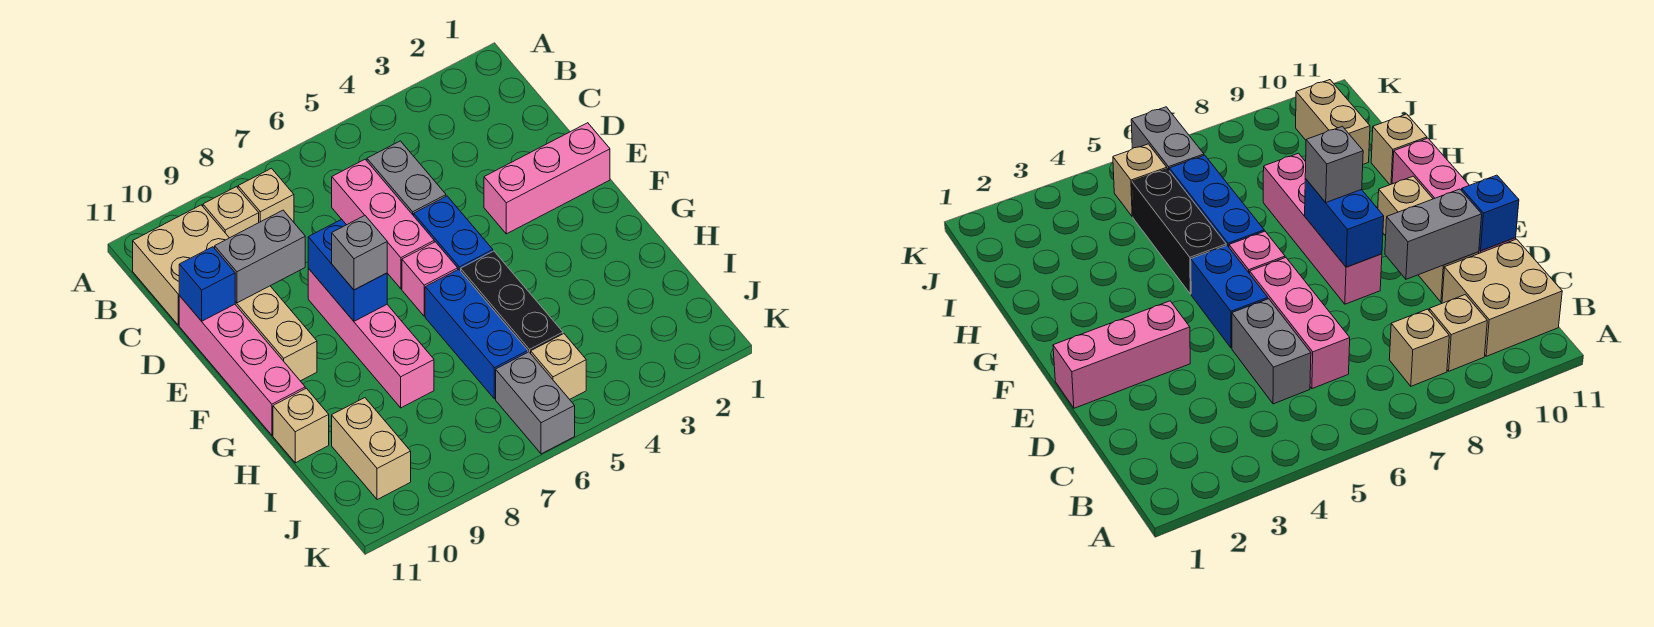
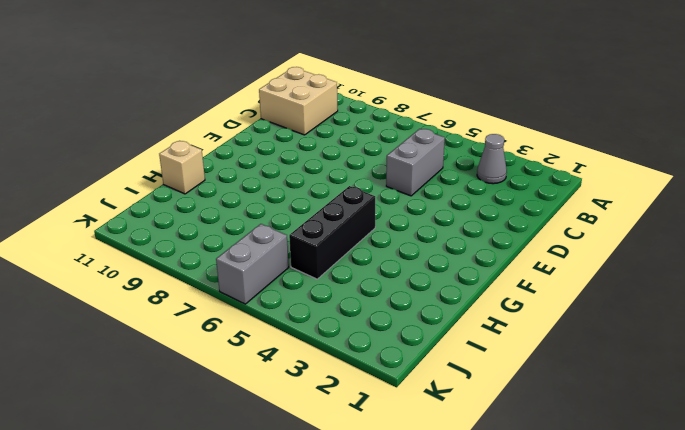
grey cone B3 level 1 -> none
none -> tan brick B8 level 1
none -> tan brick B9 level 1
none -> pink brick C6:E6 level 1

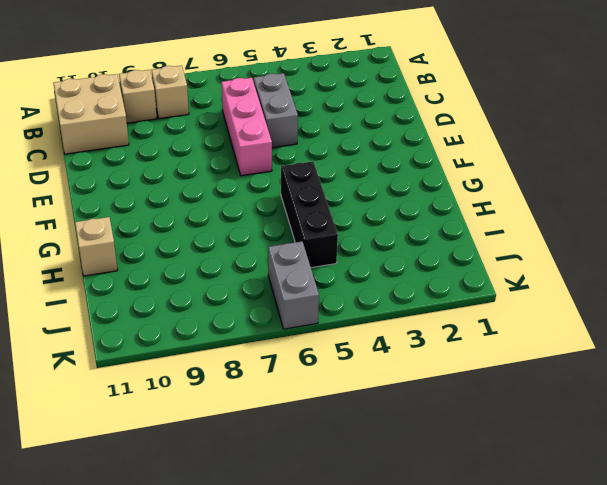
none -> tan brick D10:F10 level 1
none -> pink brick D11:G11 level 1
none -> pink brick E1:E3 level 1

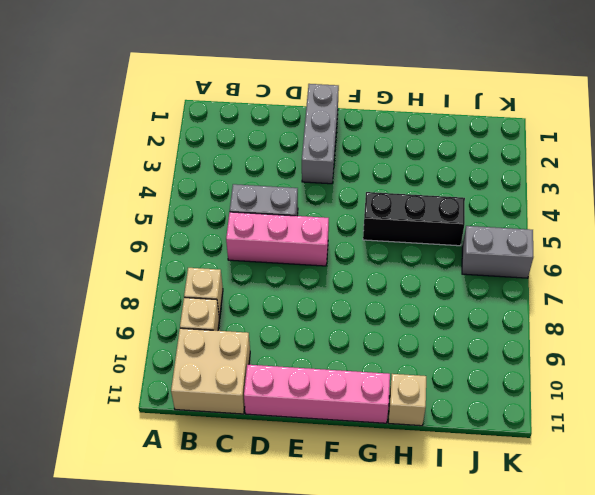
grey brick E1:E3 level 1 -> pink brick E1:E3 level 1
none -> tan brick D10:F10 level 1
none -> blue brick E5:F5 level 1
none -> pink brick E8:H8 level 1

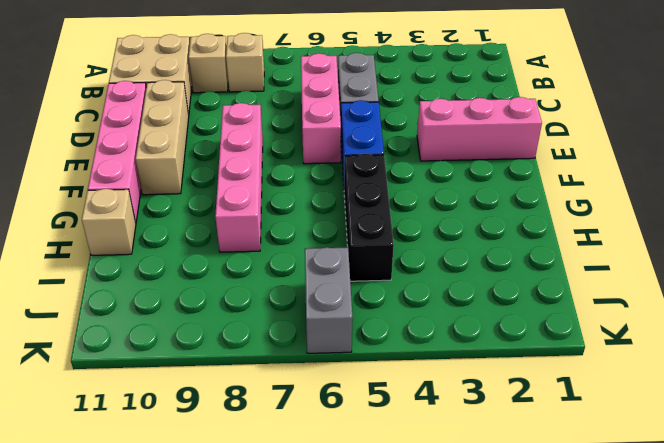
none -> pink brick F6 level 1
none -> blue brick G6:I6 level 1
none -> tan brick I10:J10 level 1

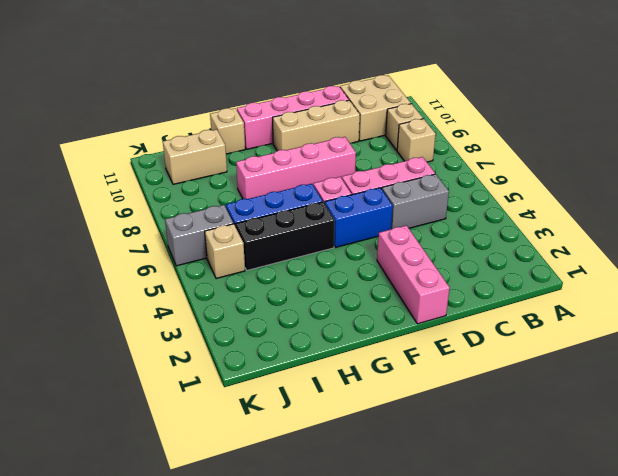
none -> grey brick D9:D10 level 2
none -> blue brick D11 level 2
none -> blue brick E8:F8 level 2

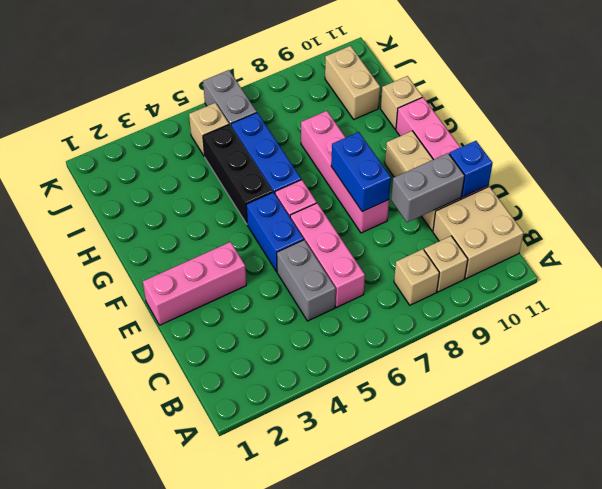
none -> grey brick F8 level 3

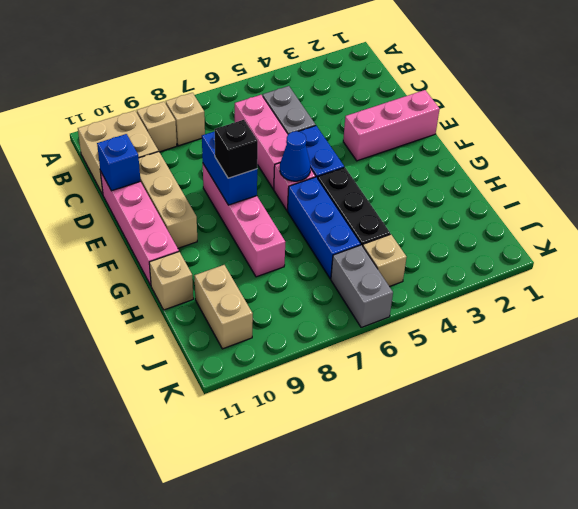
blue cone F6 level 2 -> none
black brick F8 level 3 -> grey brick F8 level 3
none -> grey brick D9:D10 level 2

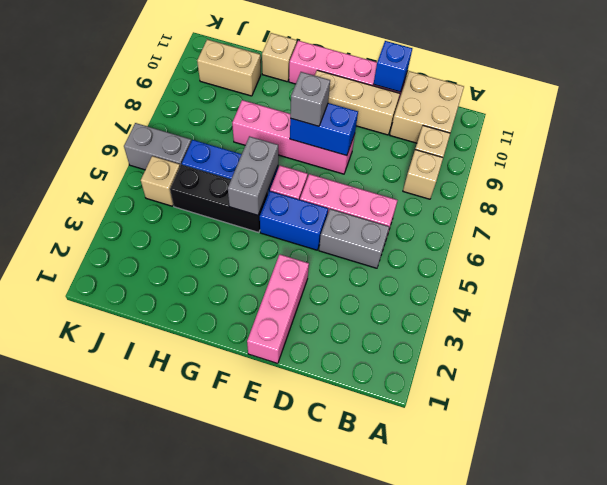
grey brick G5:G6 level 2 -> grey brick D9:D10 level 2

